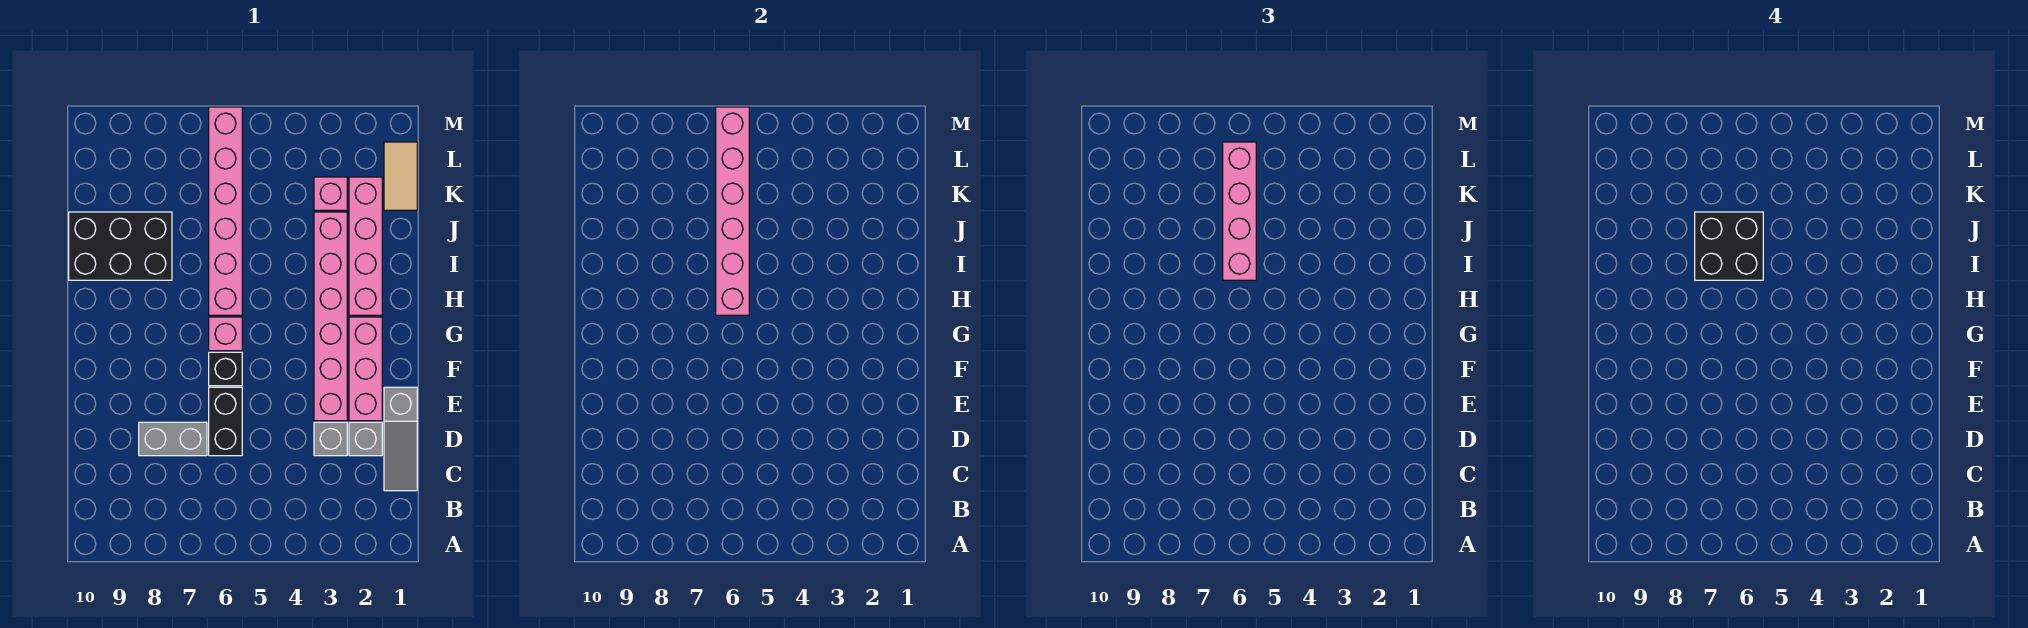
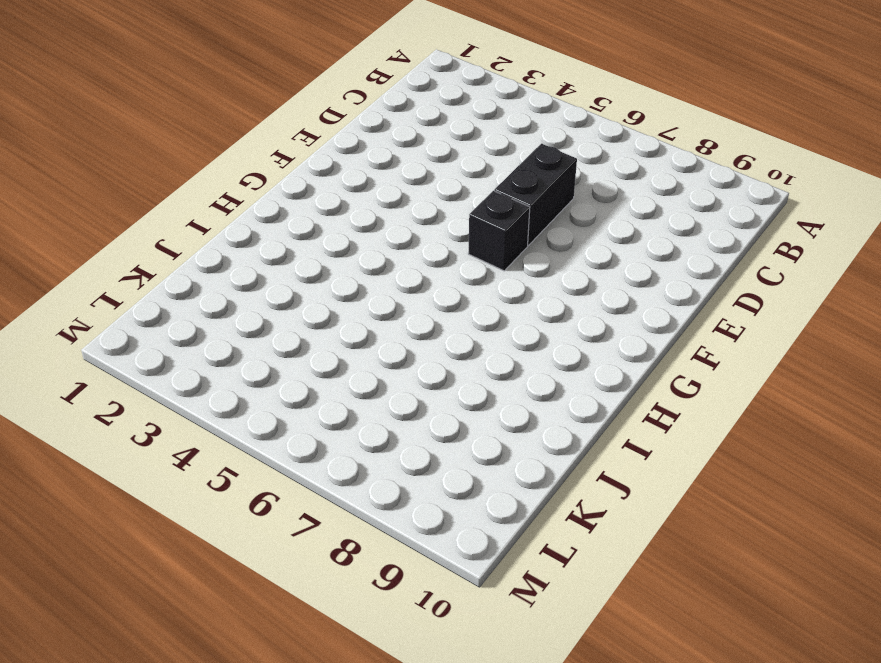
none -> grey slope C1:E1 level 1 top E
none -> grey brick D2 level 1
none -> grey brick D3 level 1

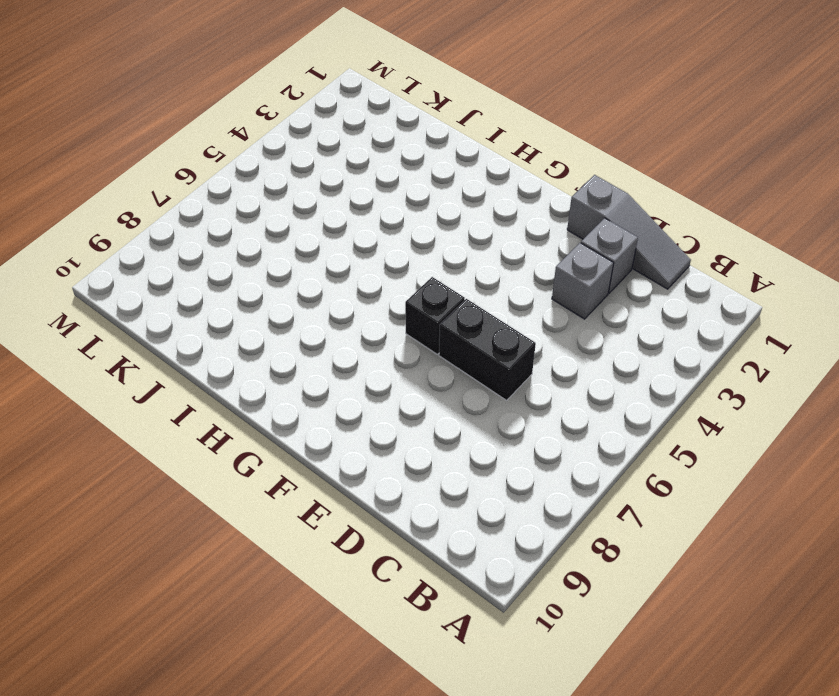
none -> grey brick D7:D8 level 1
none -> pink brick E2:G2 level 1
none -> pink brick E3:J3 level 1

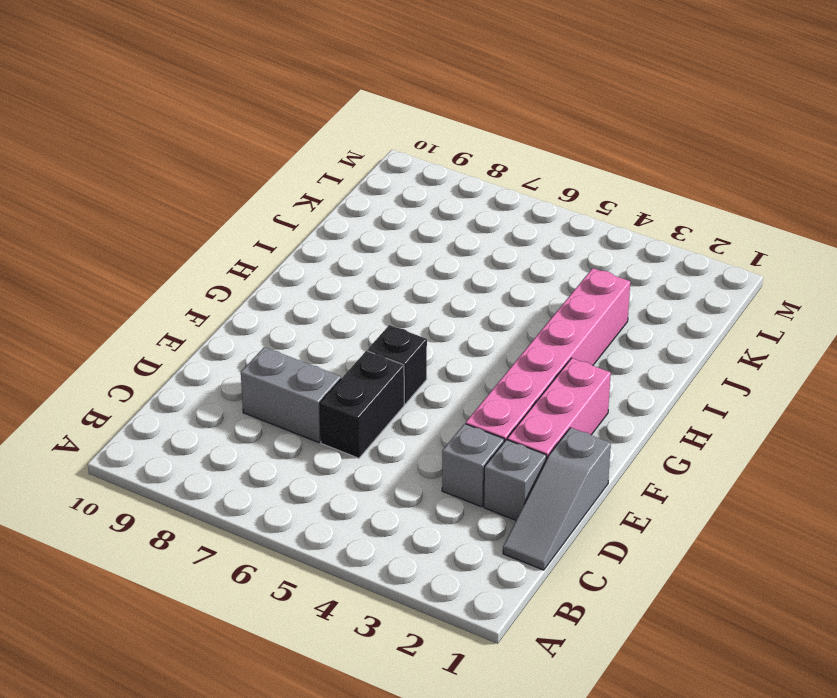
none -> pink brick G6 level 1
none -> pink brick H2:K2 level 1
none -> pink brick H6:M6 level 1

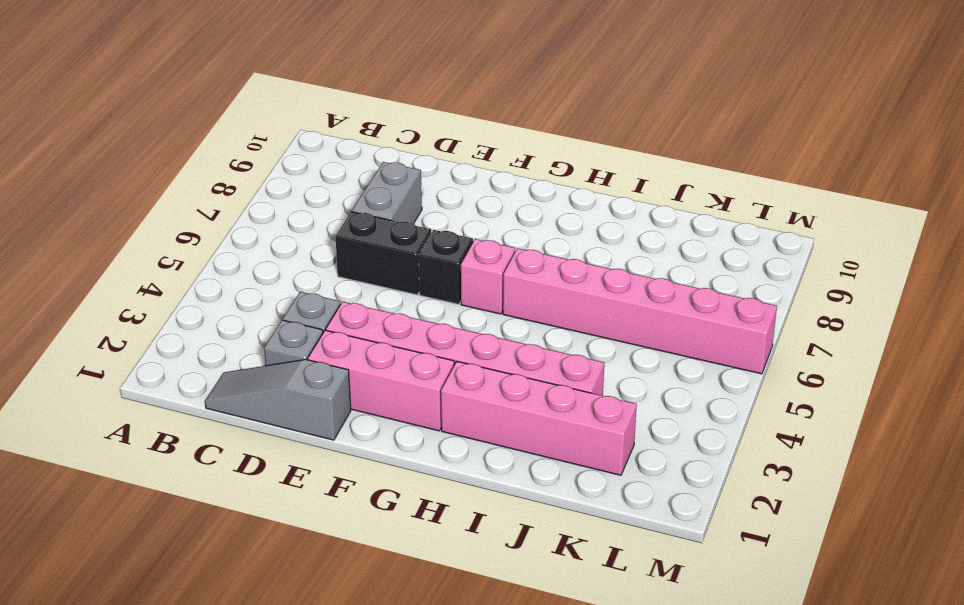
none -> black brick I8:J10 level 1
none -> tan tile K1:L1 level 1
none -> pink brick K3 level 1

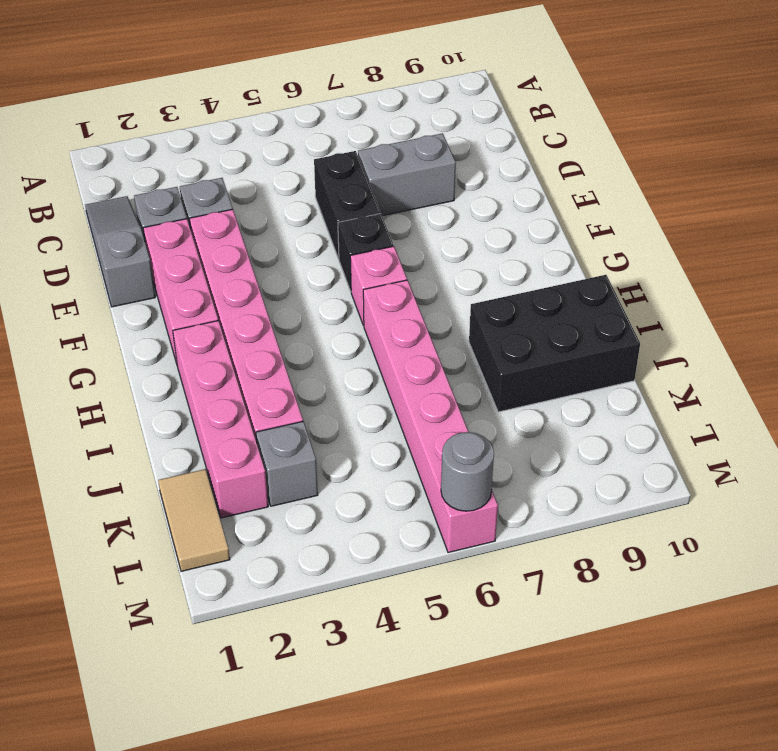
grey brick K3 level 1 -> pink brick K3 level 1
grey round brick M6 level 2 -> pink brick H6:M6 level 2
none -> pink brick I6:L6 level 3
none -> black brick I6:J7 level 4

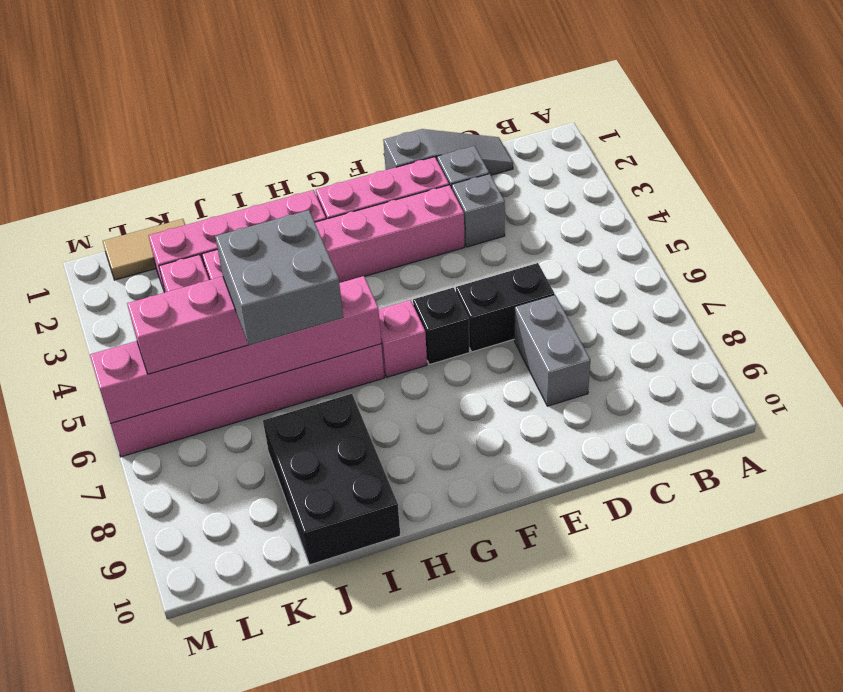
grey brick I6:J7 level 4 -> black brick I6:J7 level 4

